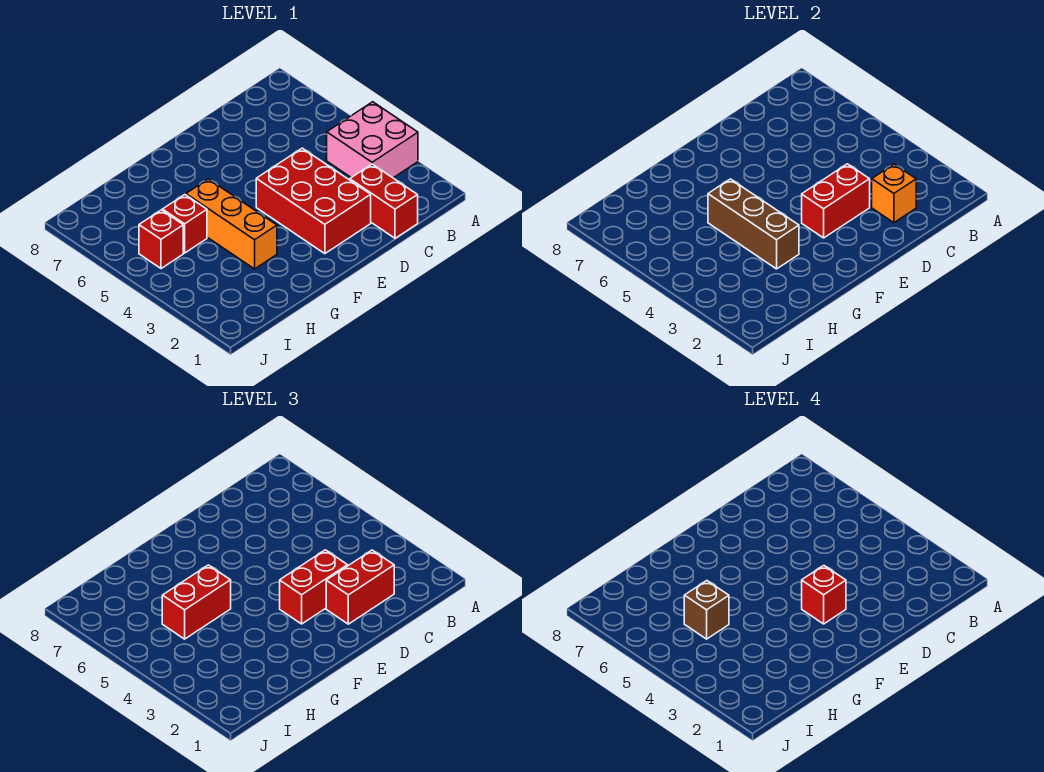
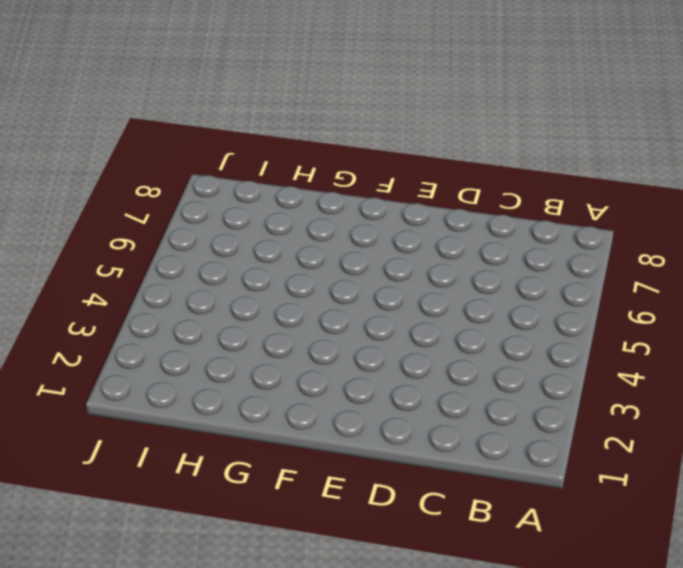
none -> pink brick A3:B4 level 1
none -> red brick C1:C2 level 1
none -> red brick D2:E4 level 1

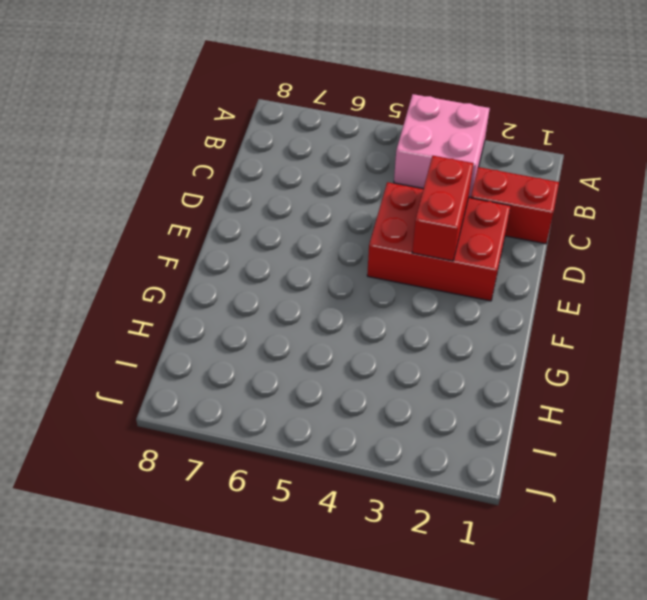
none -> orange brick G3:G5 level 1
none -> red brick H5 level 1
none -> red brick I5 level 1

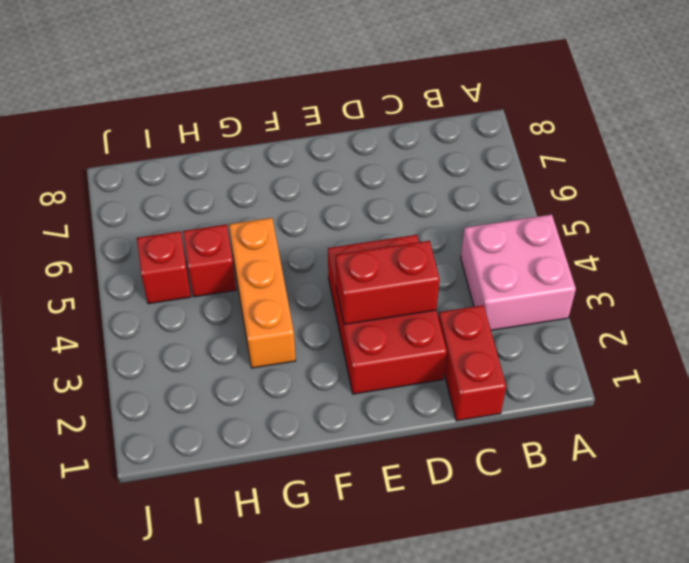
none -> orange brick C2 level 2
none -> brown brick G3:G5 level 2
none -> red brick C2:D2 level 3

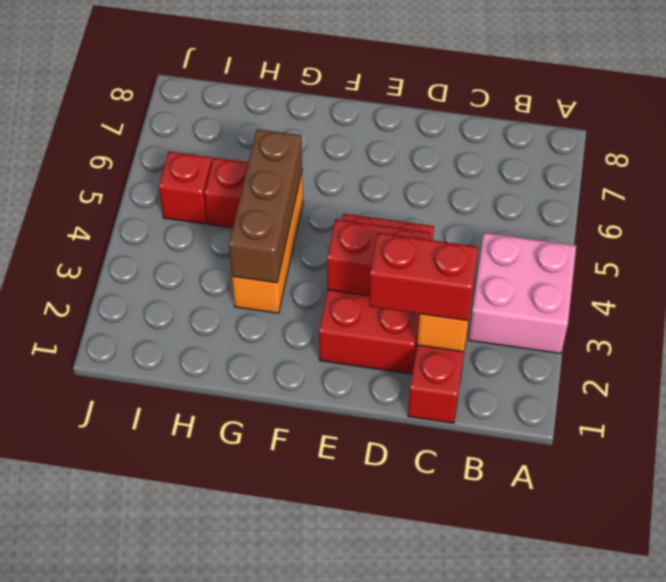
none -> red brick D3:E3 level 3
none -> red brick G5:H5 level 3
none -> red brick E3 level 4

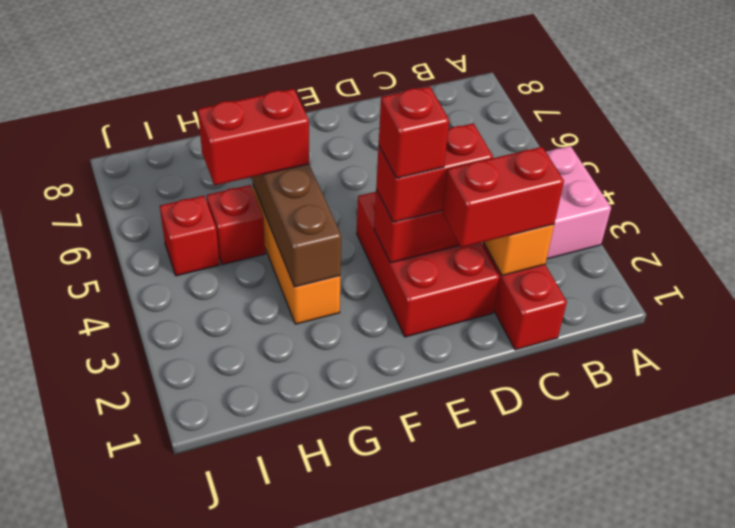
none -> brown brick H5 level 4

